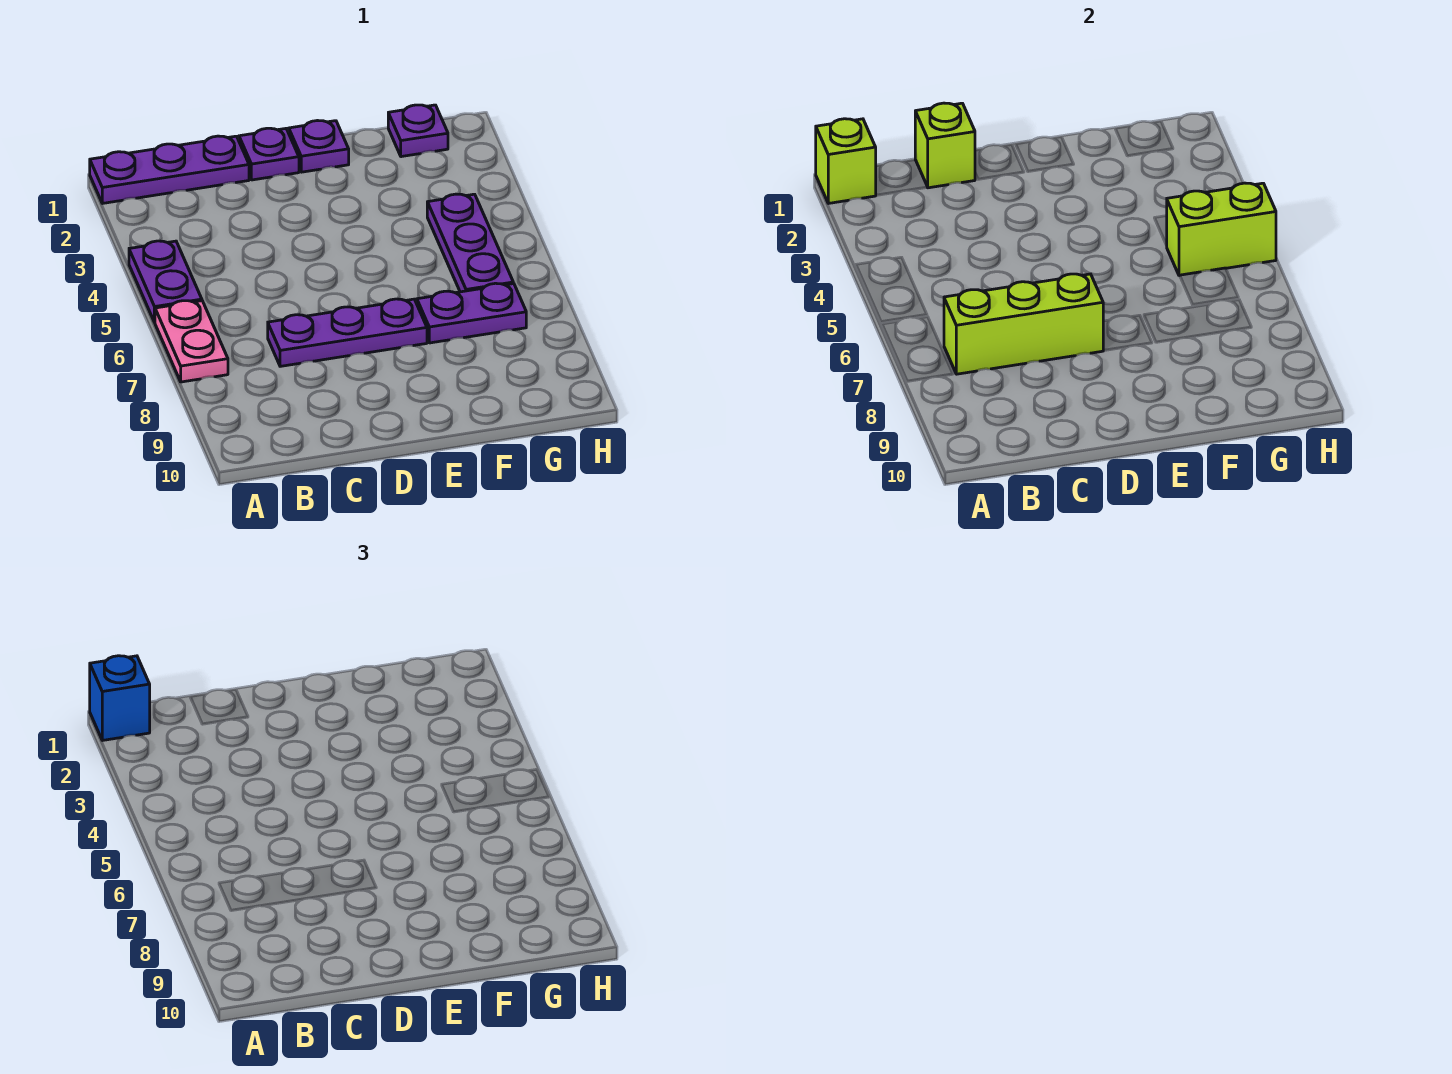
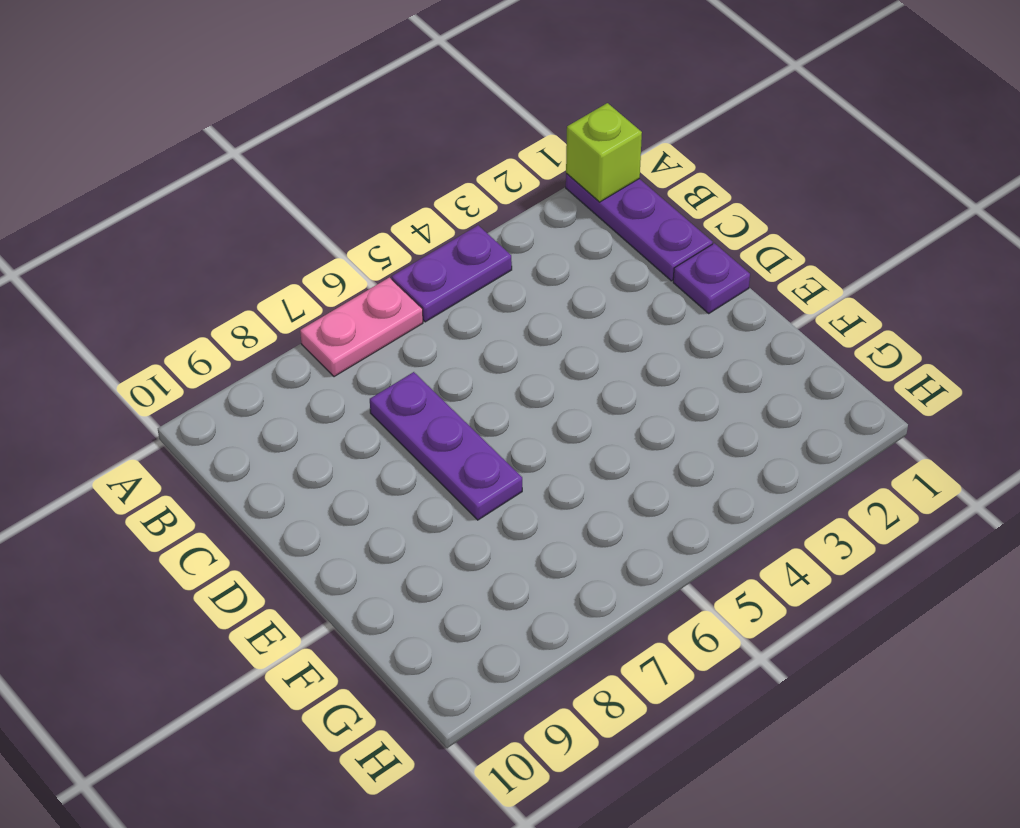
none -> purple plate E1 level 1
none -> purple plate F7:G7 level 1
none -> purple plate G1 level 1

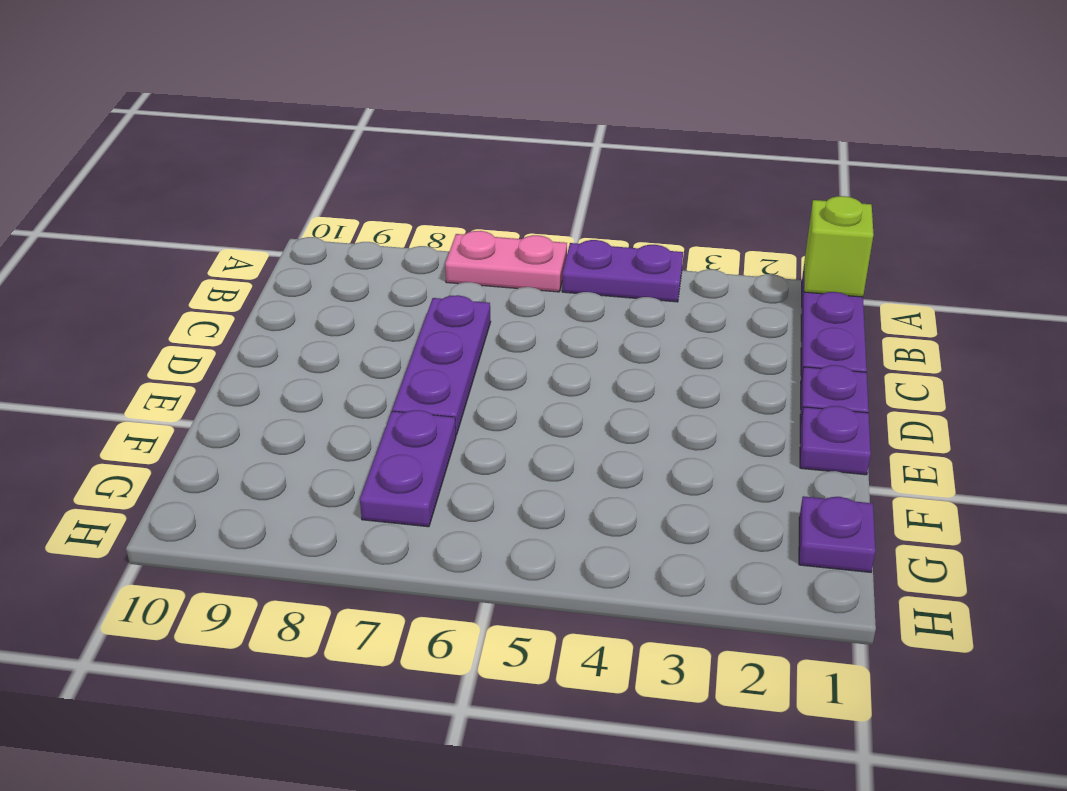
none -> purple plate G4:G6 level 1
none -> lime brick B7:D7 level 2
none -> lime brick C1 level 2

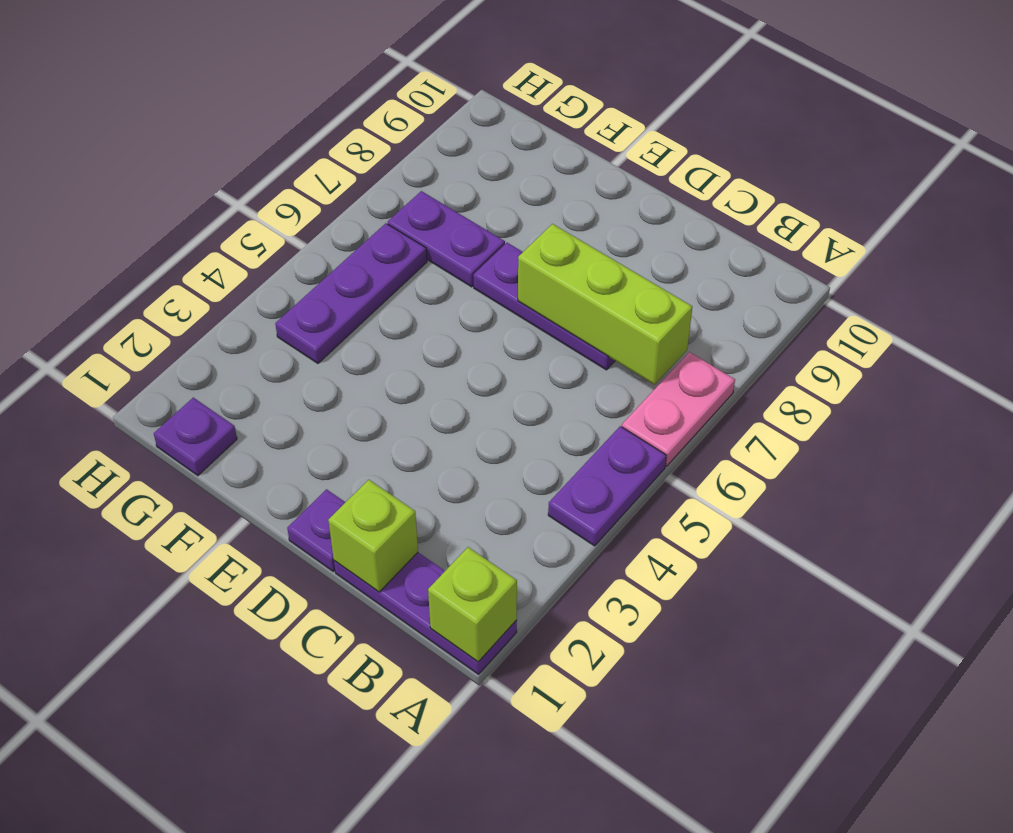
none -> purple plate E1 level 1
none -> lime brick G5:H5 level 2
none -> blue brick A1 level 3

